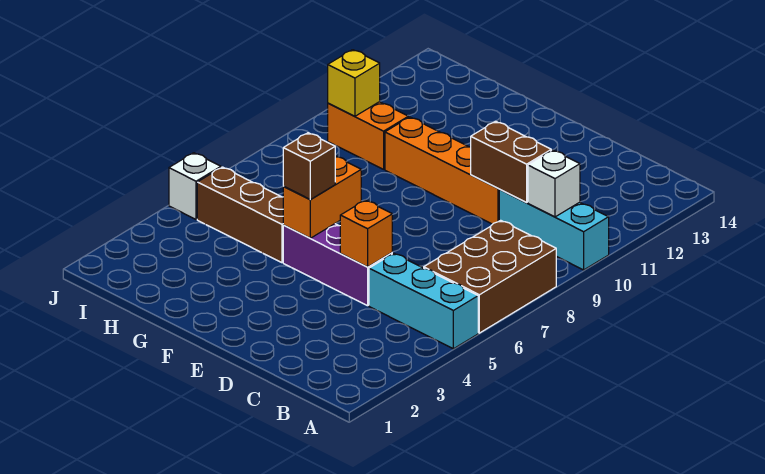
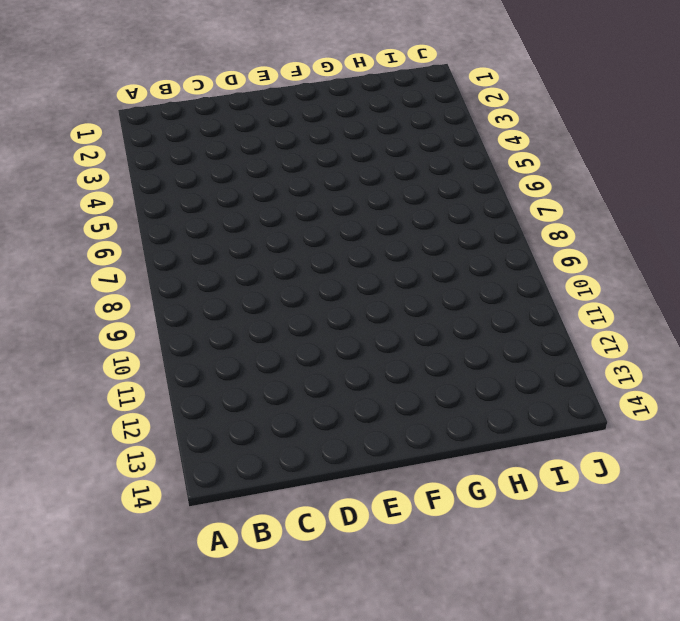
none -> cyan brick A5:C5 level 1
none -> brown brick A6:B8 level 1
none -> cyan brick A10:C10 level 1

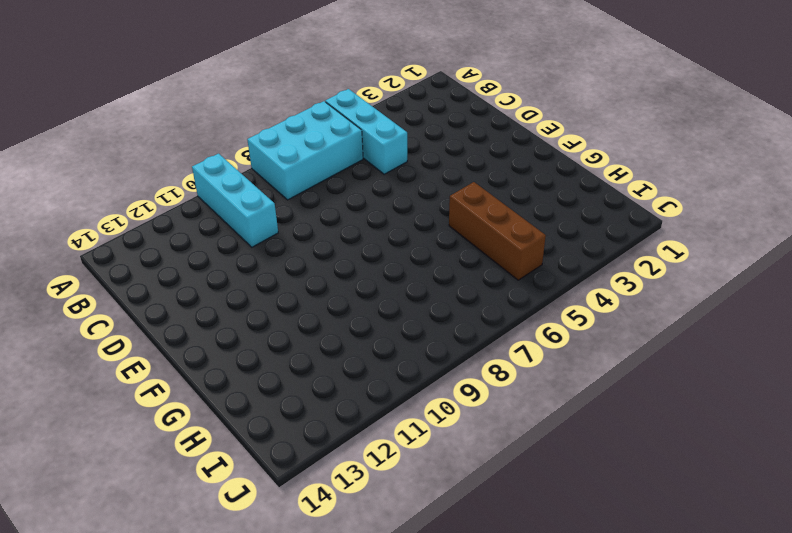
cyan brick A6:B8 level 1 -> brown brick A6:B8 level 1
none -> purple brick D5:F5 level 1
none -> orange brick D10:G10 level 1
none -> orange brick H10:I10 level 1

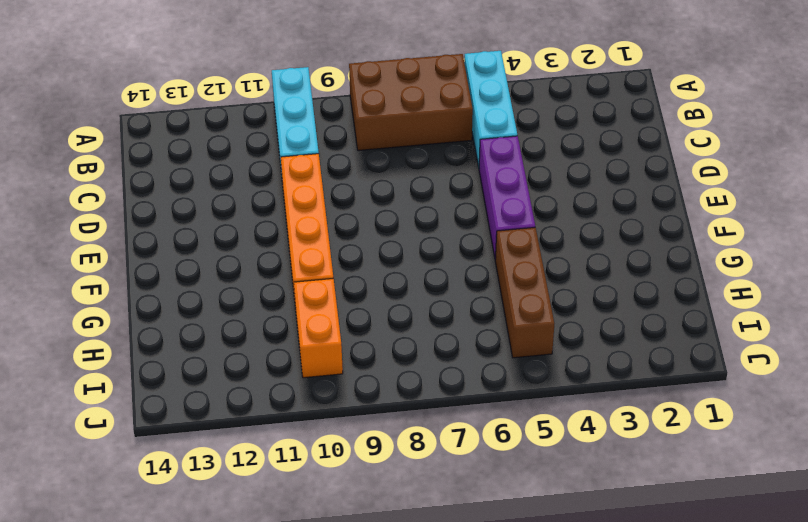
none -> white brick J5 level 1
none -> white brick B10 level 2
none -> brown brick C10:D10 level 2

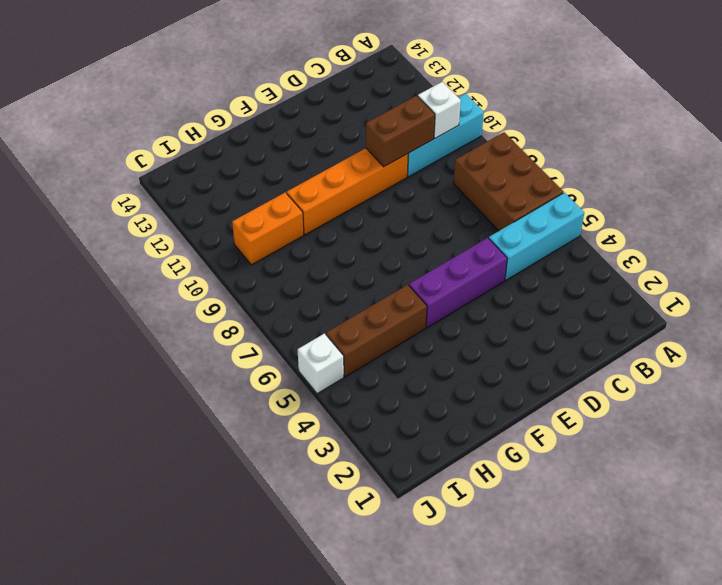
none -> orange brick D5 level 2
none -> orange brick F5:F6 level 2
none -> yellow brick I10 level 2

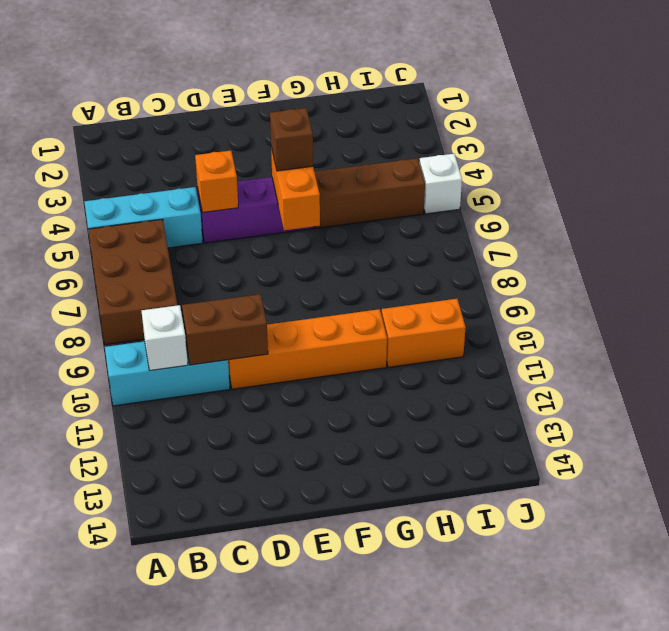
none -> yellow brick I10 level 2

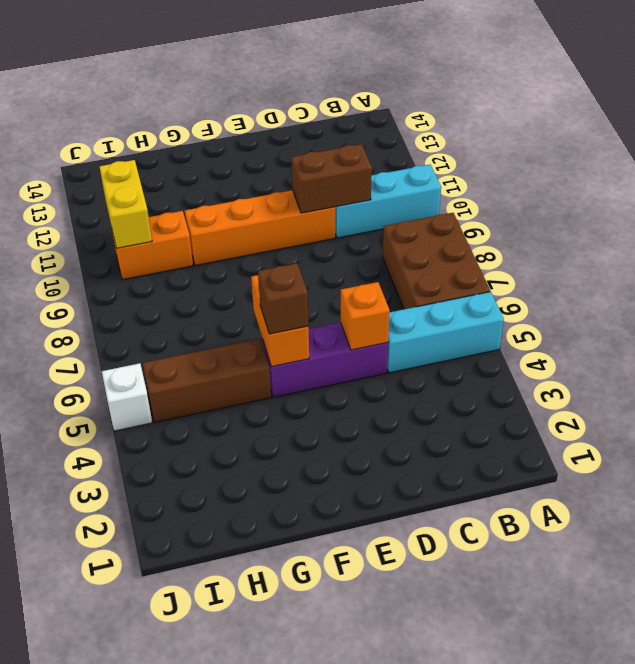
yellow brick I10:I11 level 2 -> yellow brick I10 level 2
none -> white brick B10 level 2

